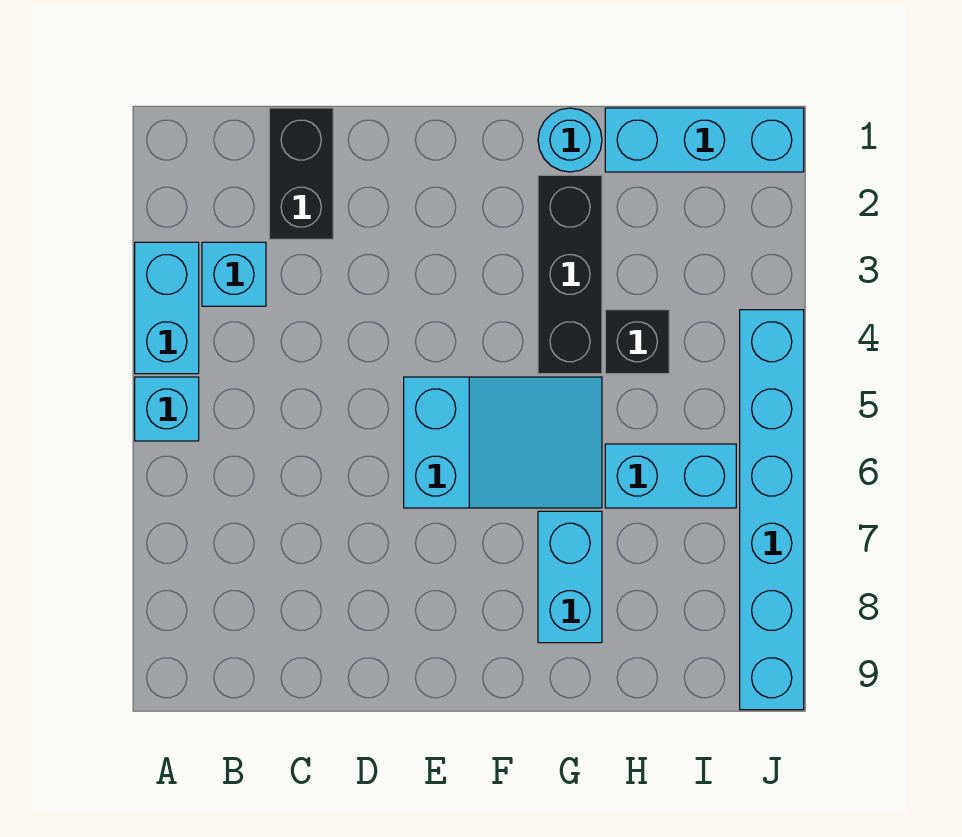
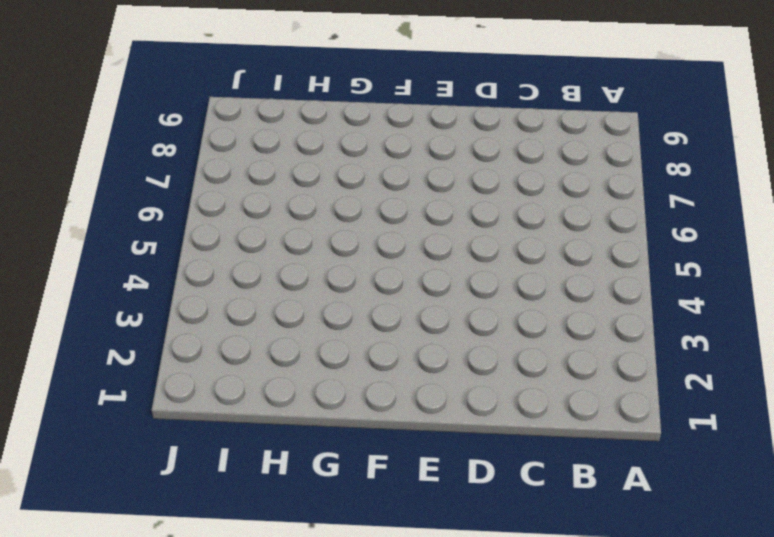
none -> cyan brick A3:A4 level 1
none -> cyan brick A5 level 1
none -> cyan brick B3 level 1

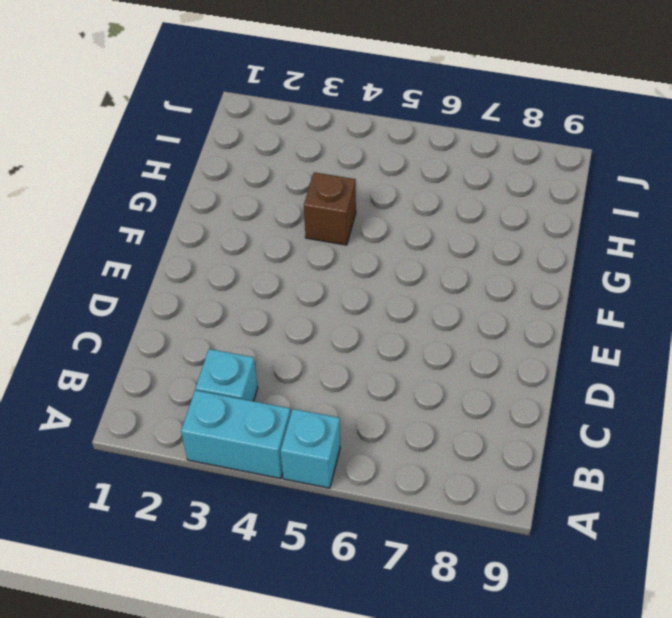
brown brick G4 level 1 -> black brick G2:G4 level 1
none -> black brick C1:C2 level 1
none -> cyan slope E5:G6 level 1 top E
none -> cyan round brick G1 level 1

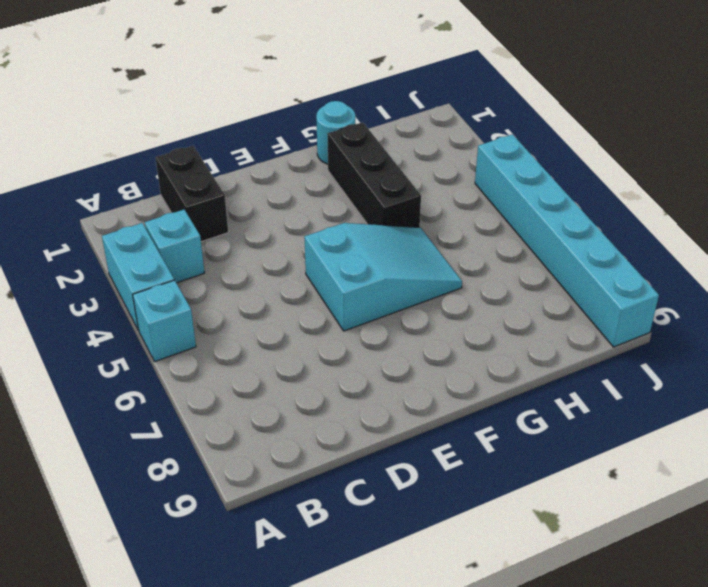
none -> cyan brick G7:G8 level 1
none -> cyan brick H1:J1 level 1
none -> black brick H4 level 1

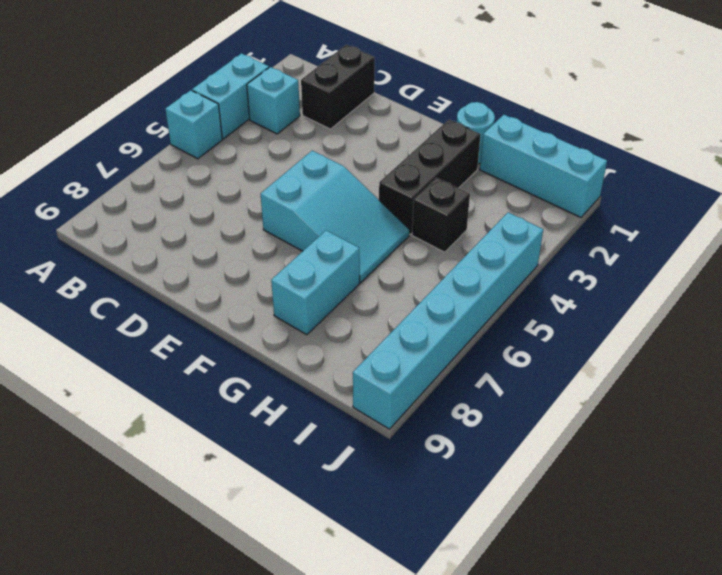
none -> cyan brick H6:I6 level 1

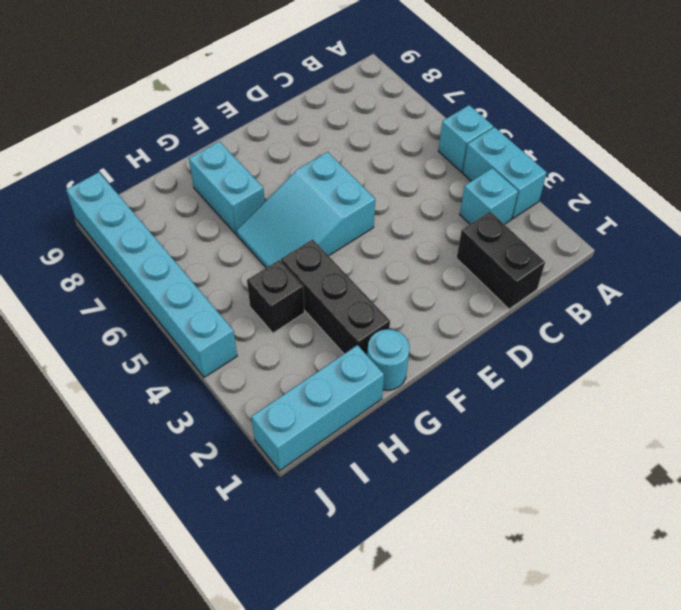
none -> cyan brick H6:I6 level 1

